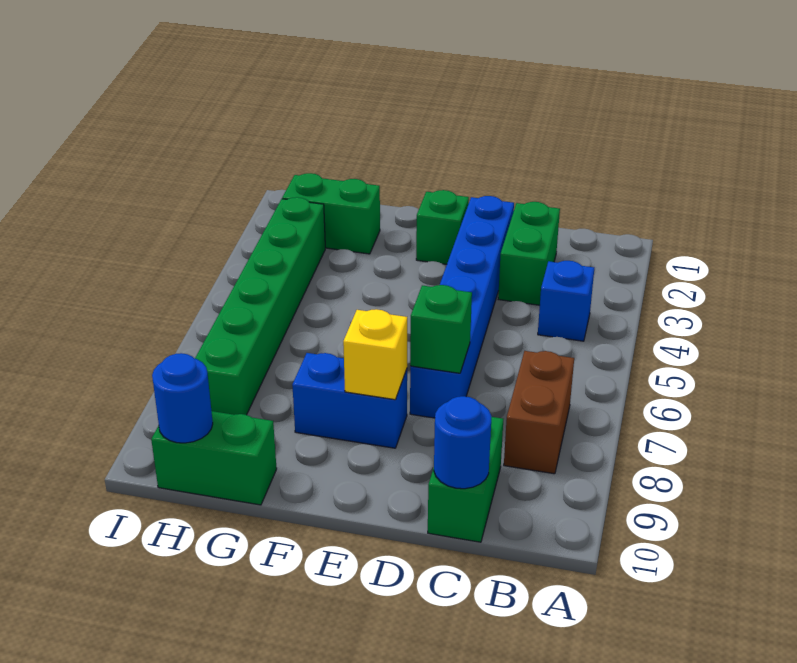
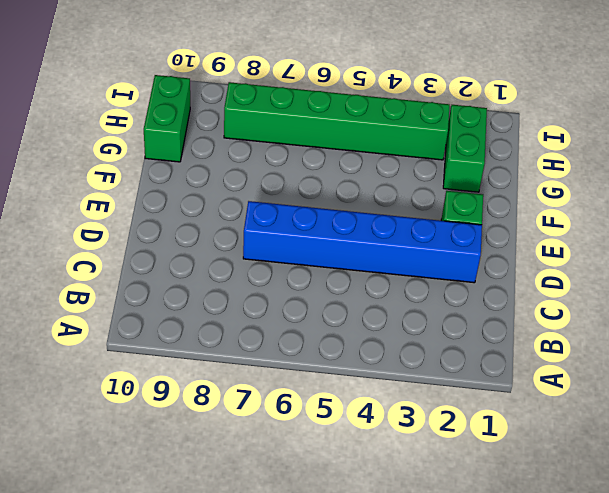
none -> blue brick B4 level 1
none -> brown brick B7:B8 level 1
none -> green brick C2:C3 level 1

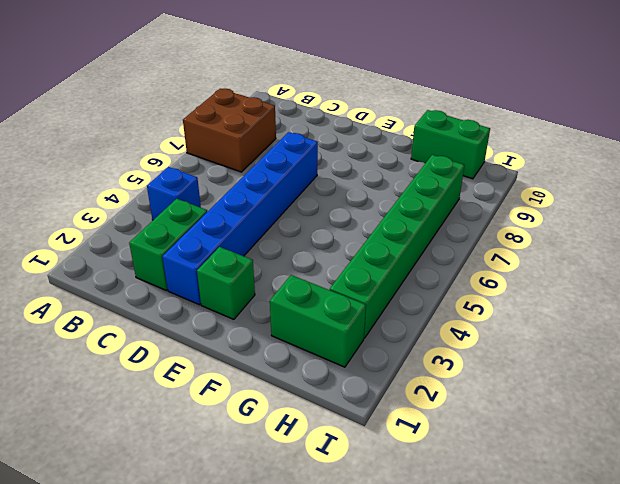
brown brick A7:B8 level 1 -> brown brick B7:B8 level 1
none -> green brick C9:C10 level 1
none -> blue brick E8:F8 level 1
none -> blue round brick C10 level 2

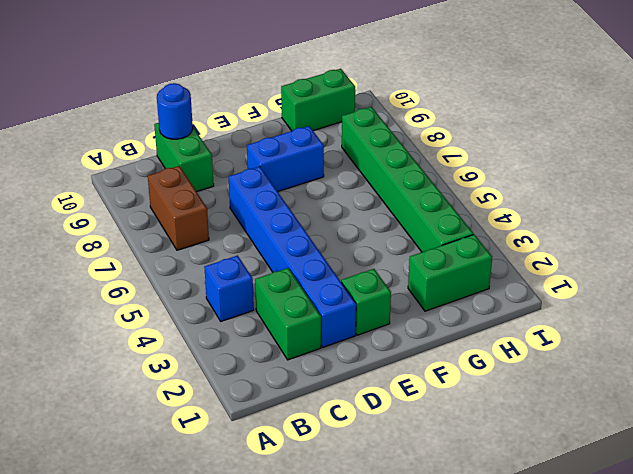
none -> green brick D7 level 2
none -> yellow brick E8 level 2
none -> blue round brick H10 level 2

